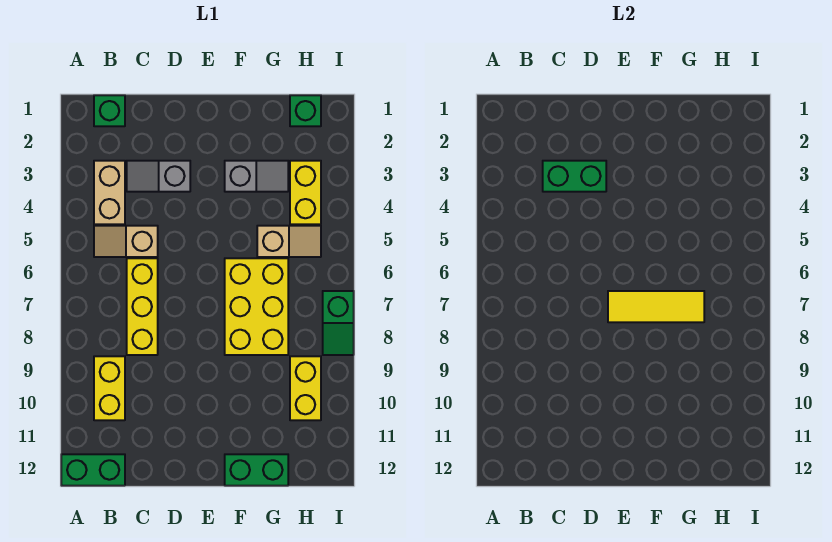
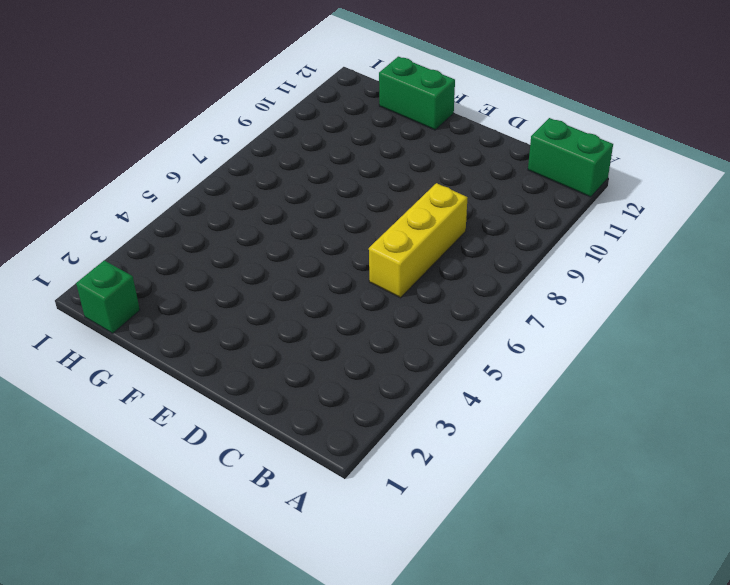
none -> green brick B1 level 1
none -> tan brick B3:B4 level 1
none -> tan slope B5:C5 level 1 top C

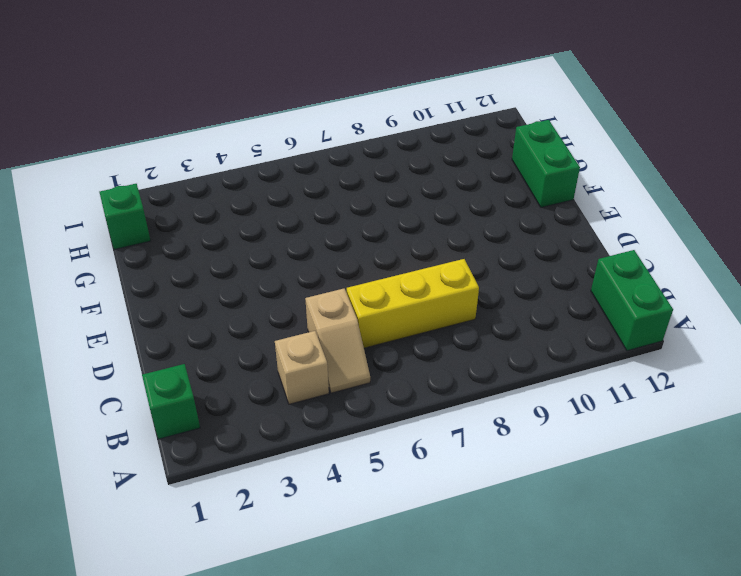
tan brick B4 level 1 -> tan brick B3:B4 level 1
none -> yellow brick B9:B10 level 1
none -> grey slope C3:D3 level 1 top D
none -> grey slope F3:G3 level 1 top F

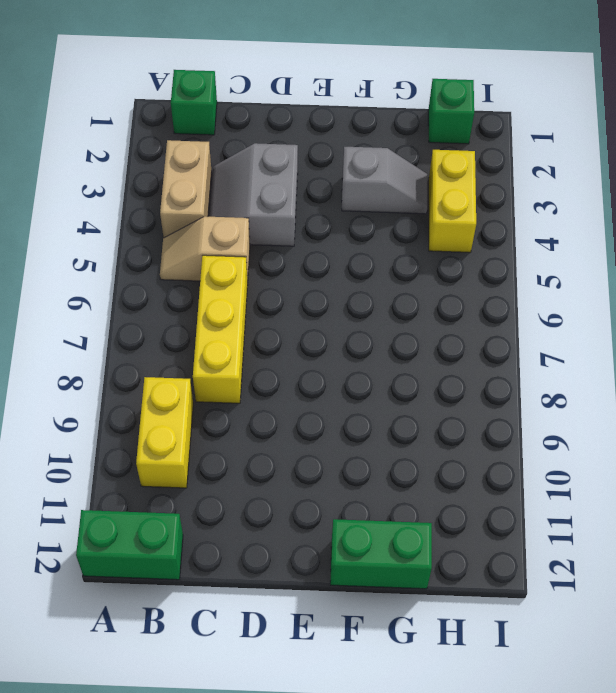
grey slope C3:D4 level 1 top D -> grey slope C3:D3 level 1 top D
none -> yellow brick F6:G8 level 1
none -> tan slope G5:H5 level 1 top G
none -> yellow brick H9:H10 level 1

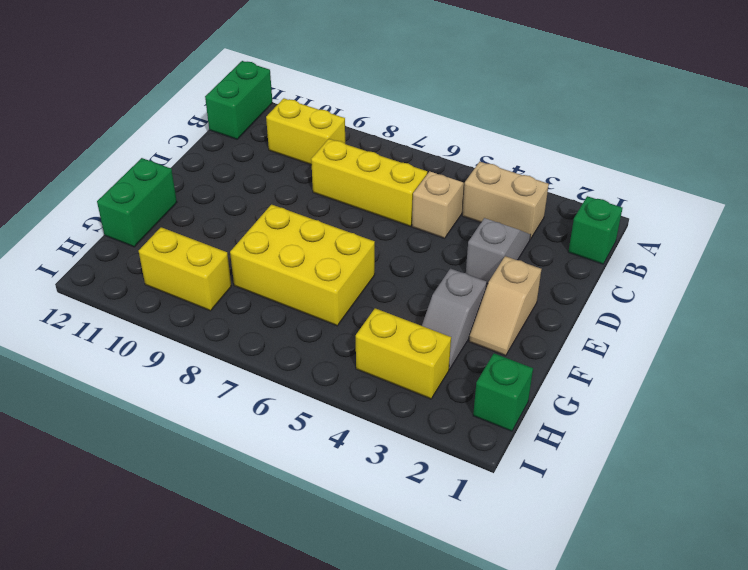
tan slope E2:F2 level 1 top E -> tan slope G5:H5 level 1 top G
none -> green slope I7:I8 level 1 top 7
none -> green brick C3:D3 level 2
none -> yellow tile E7:G7 level 2

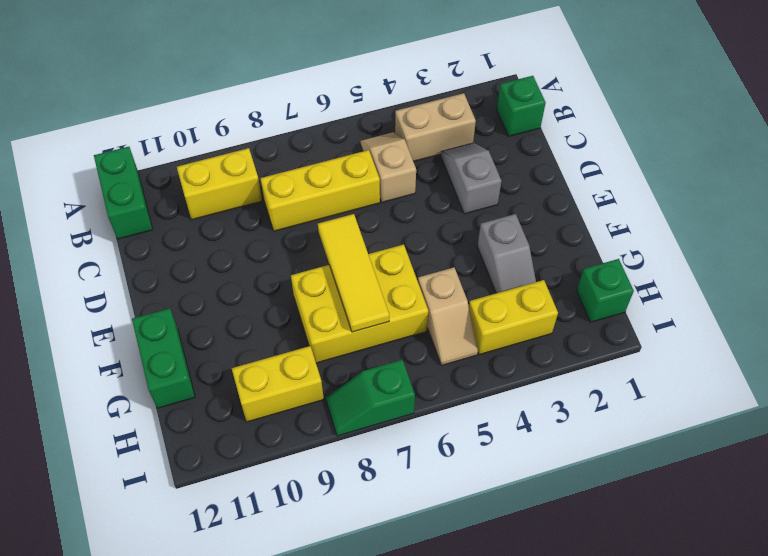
none -> green brick C3:D3 level 2

